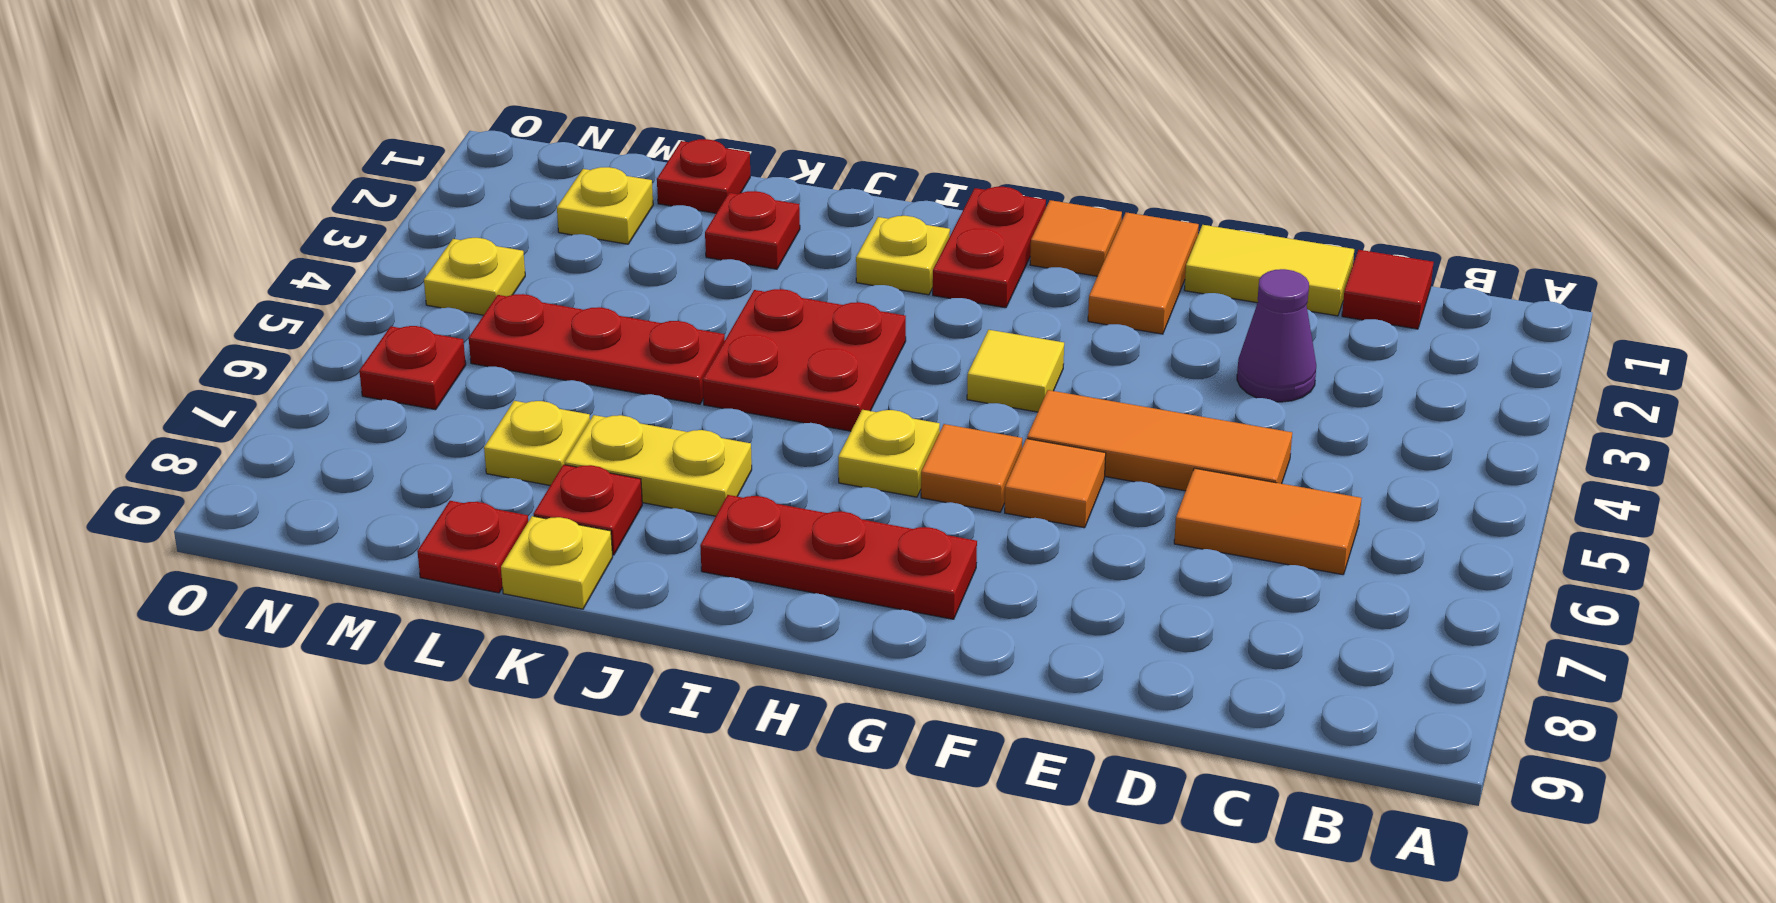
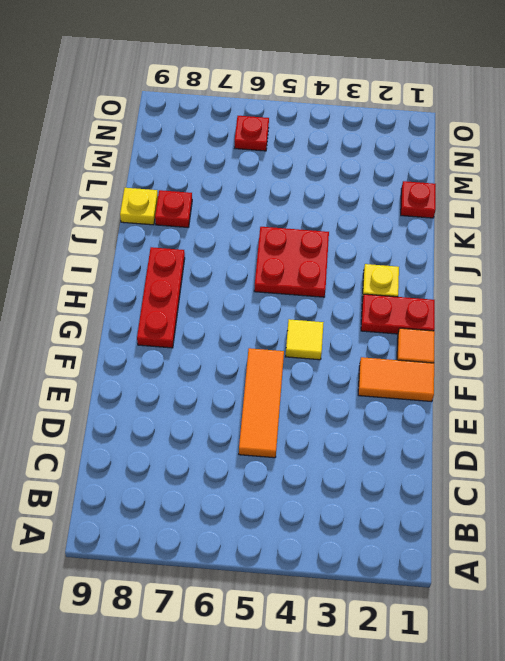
none -> red tile C1 level 1
none -> orange tile C6:D6 level 1
none -> yellow tile D1:E1 level 1

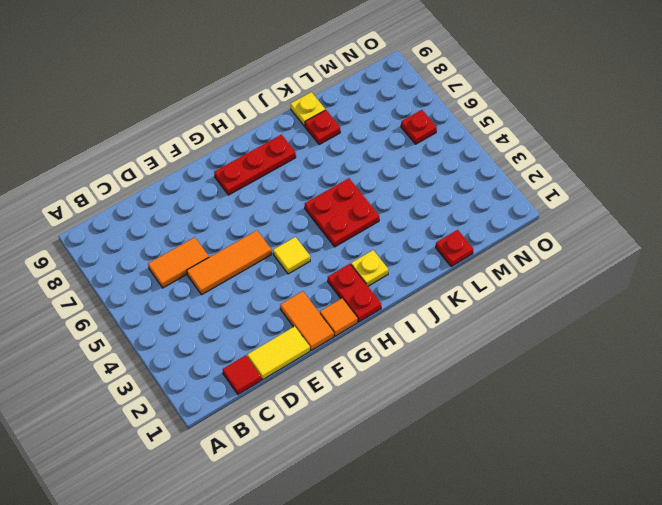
none -> purple cone D3 level 1
none -> orange tile F6 level 1
none -> orange tile G6 level 1

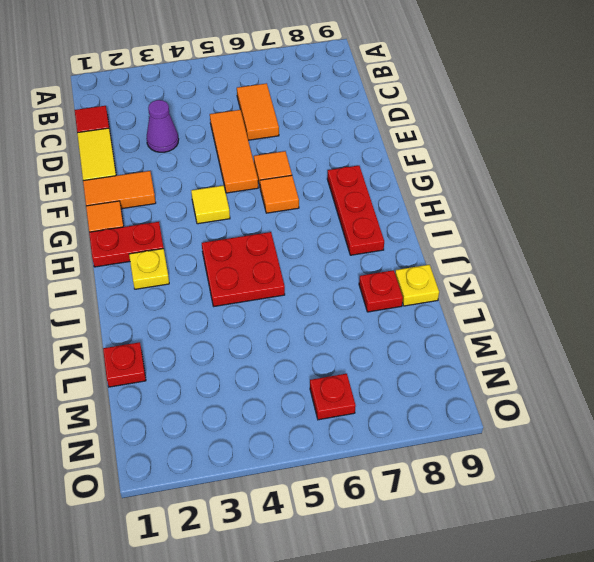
none -> yellow plate H6 level 1
none -> yellow plate J7:K7 level 1
none -> red plate K2 level 1

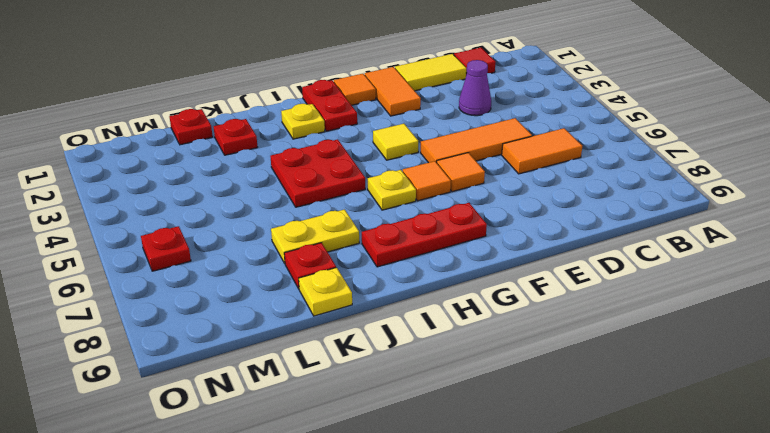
none -> red plate K5:M5 level 1
none -> yellow plate L7 level 1
none -> red plate L9 level 1

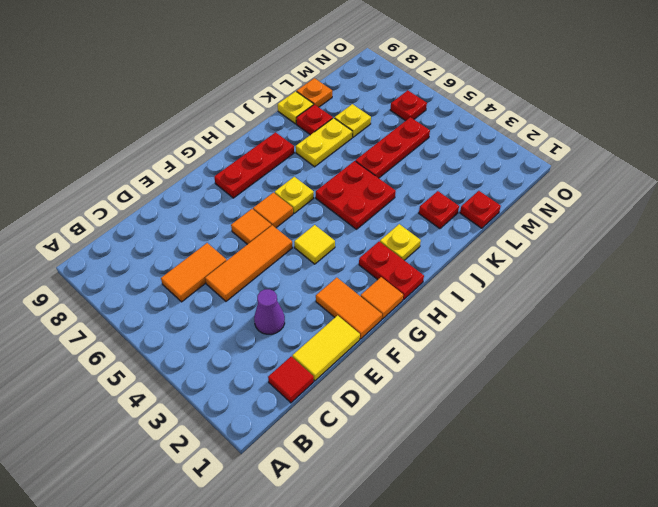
orange plate L9 level 1 -> red plate L9 level 1
none -> yellow plate M2 level 1
none -> yellow plate N4 level 1

